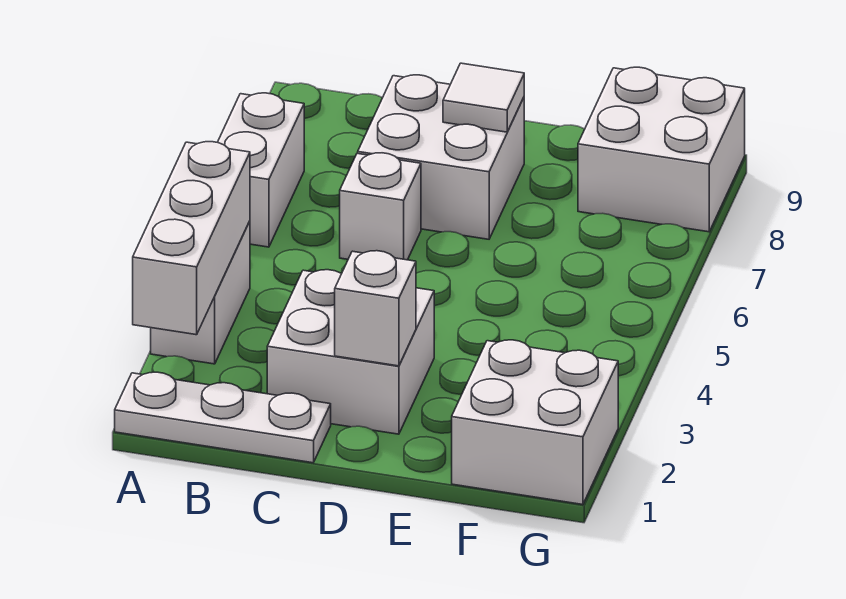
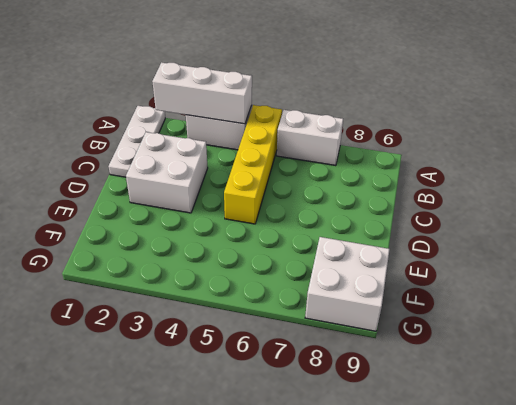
yellow brick A5:D5 level 1 -> none
none -> white brick C6 level 1
none -> white brick C7:D8 level 1

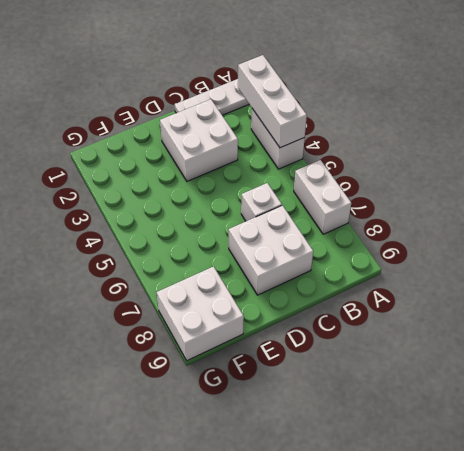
none -> white brick F1:G2 level 1
none -> white brick D2 level 2

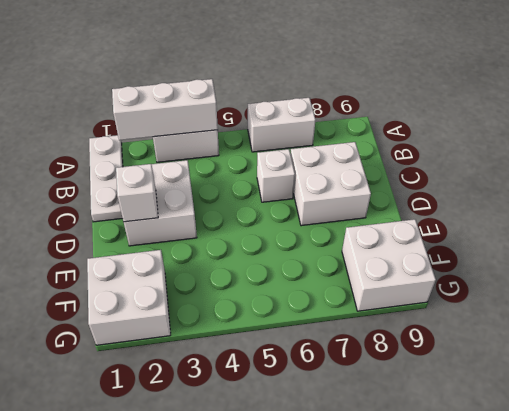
none -> white tile D8 level 2

